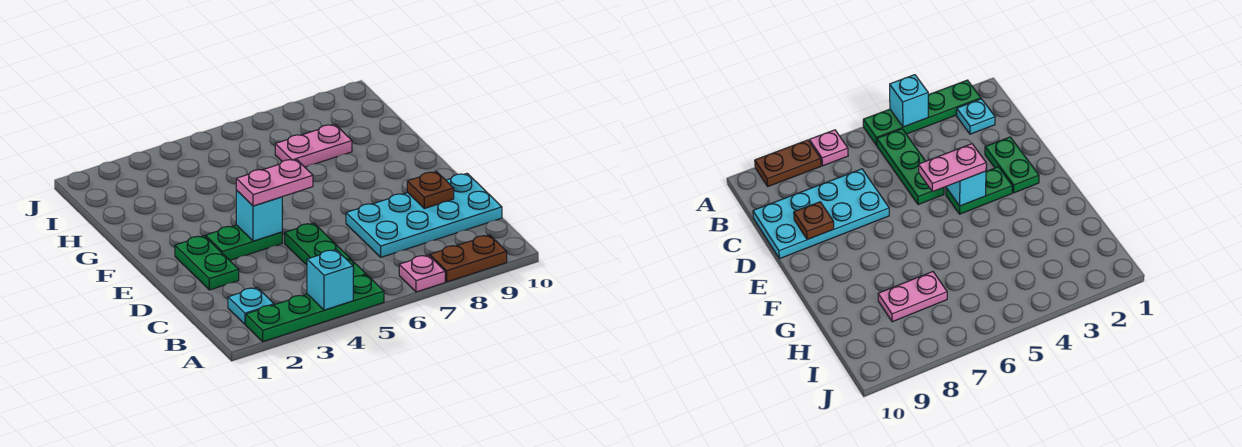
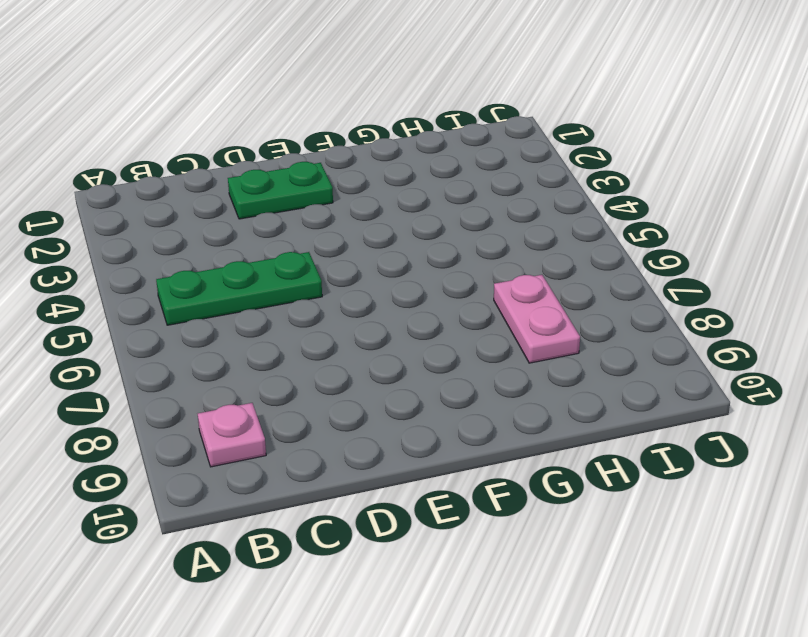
pink plate B9 level 1 -> pink plate A7 level 1
none -> green plate A2:A5 level 1
none -> brown plate A8:A9 level 1
none -> cyan plate B2 level 1

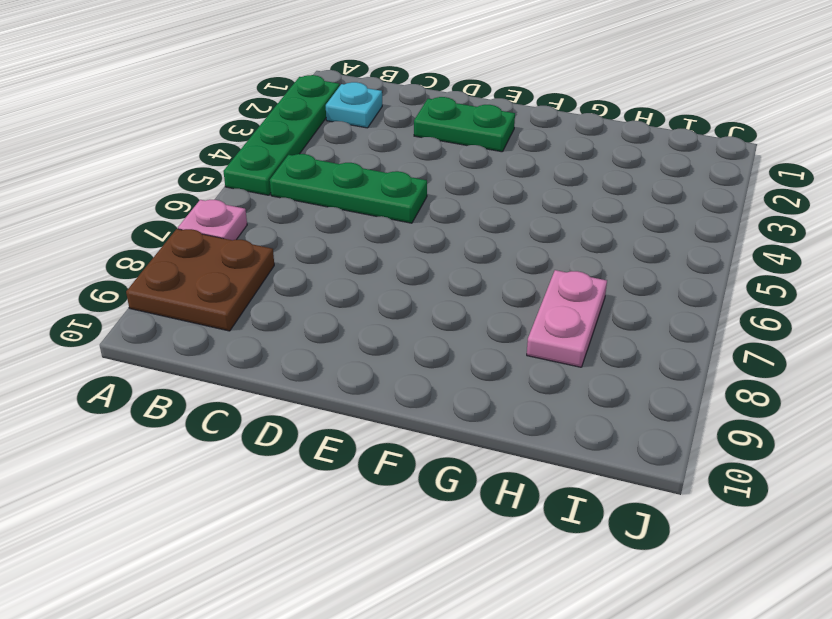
brown plate A8:B9 level 1 -> brown plate A8:A9 level 1
none -> cyan plate C7:D10 level 1
none -> green plate E3:E4 level 1
none -> cyan brick A4 level 2

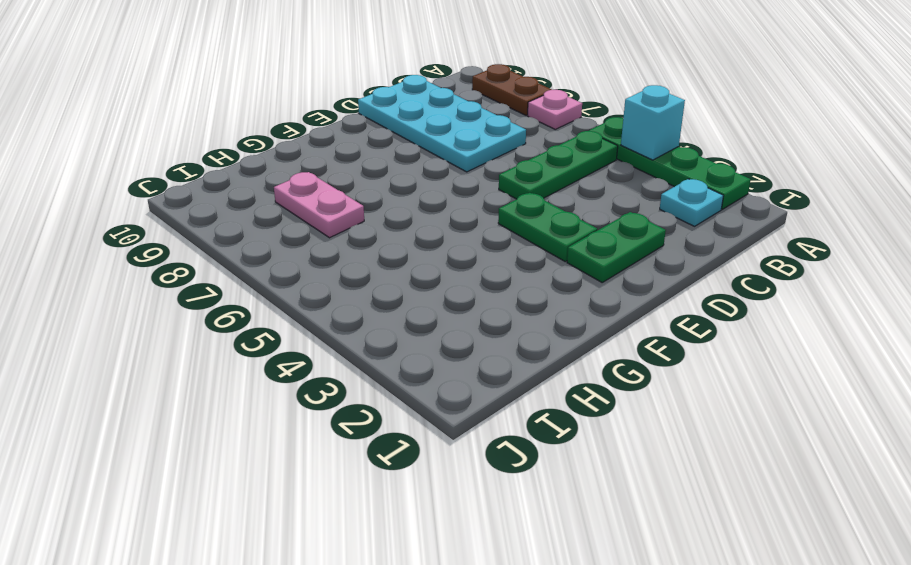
none -> brown plate D9 level 2
none -> cyan brick E4 level 2
none -> pink plate E4:E5 level 3

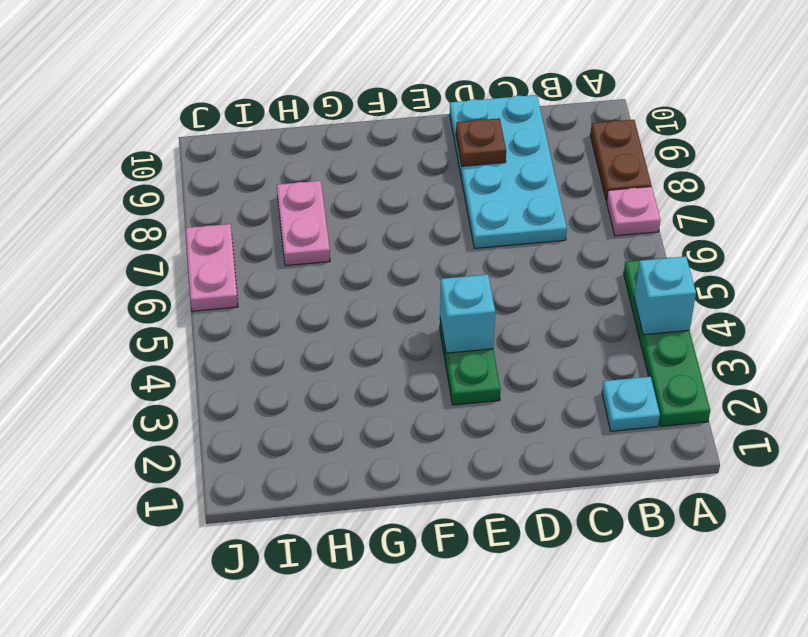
pink plate J6:J7 level 1 -> pink plate E4:E5 level 3
none -> green plate B5:D5 level 1
none -> green plate D2:E2 level 1

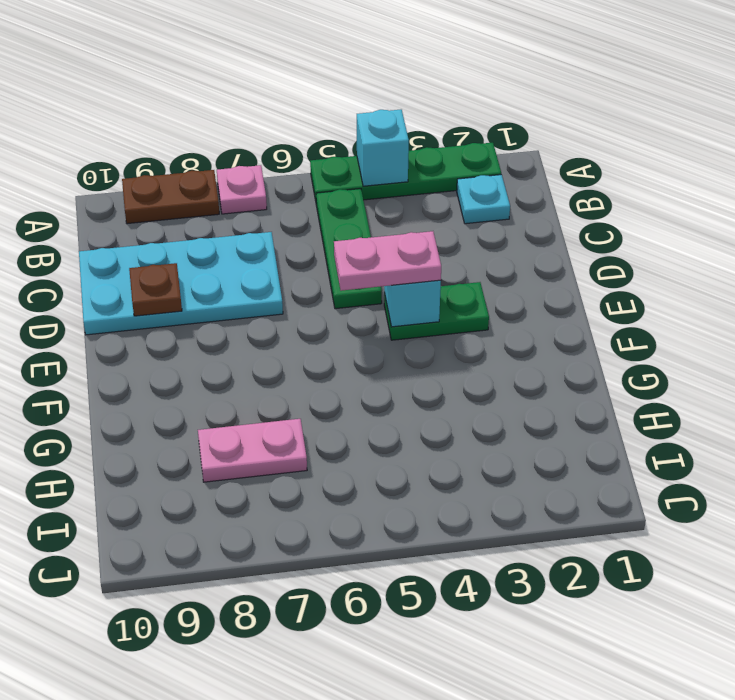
none -> green plate D2:E2 level 1

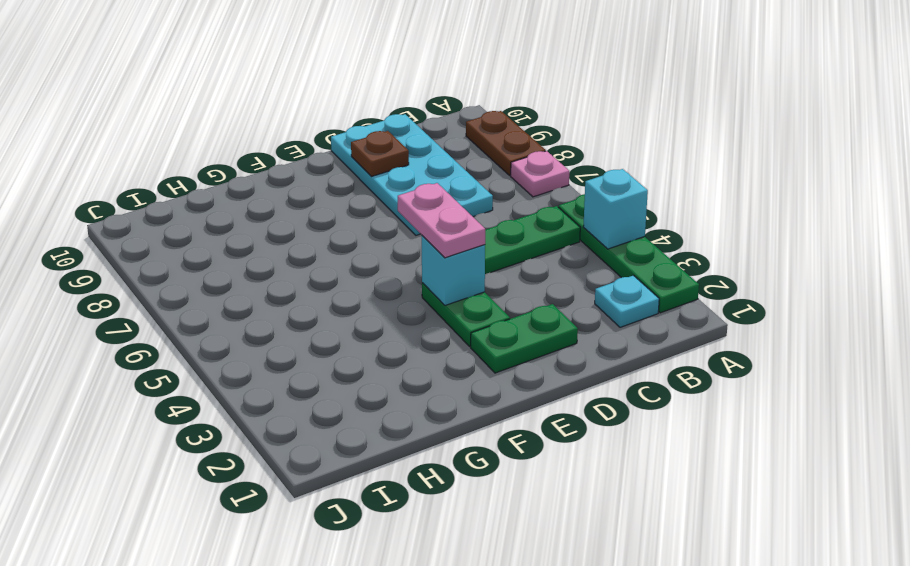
none -> pink plate H7:H8 level 1

